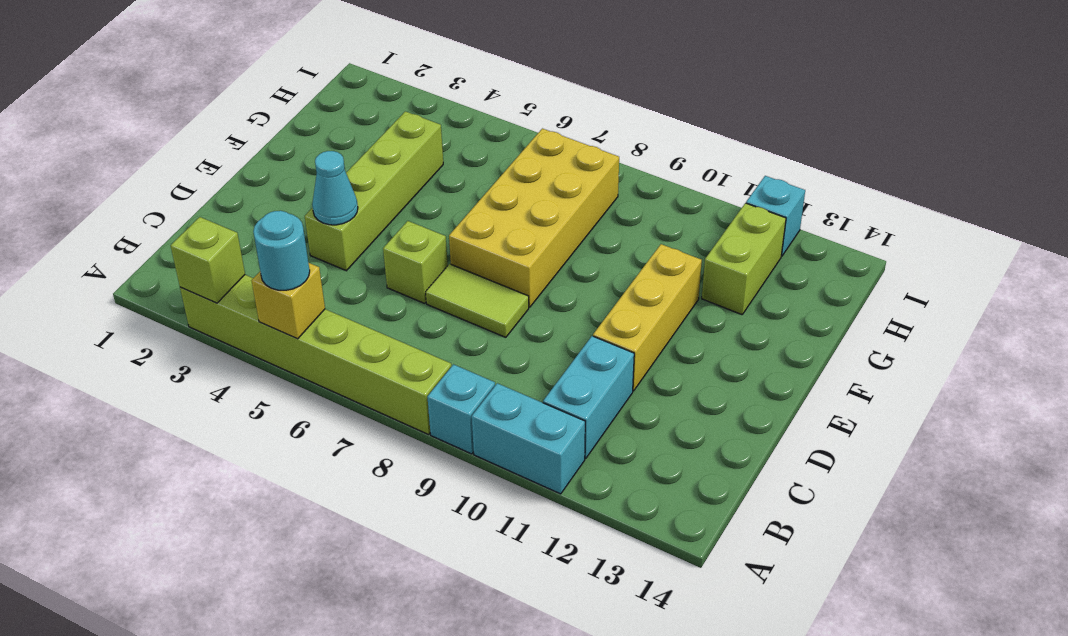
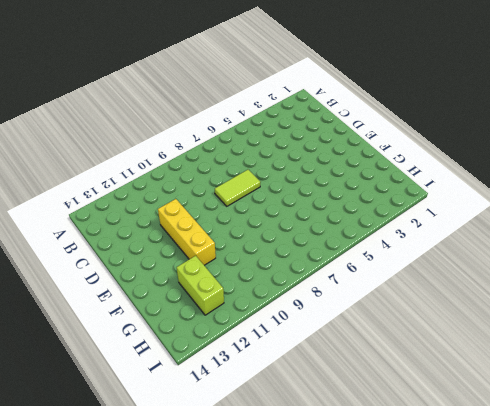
none -> lime brick A3:A8 level 1
none -> cyan brick A9 level 1
none -> cyan brick A10:A11 level 1

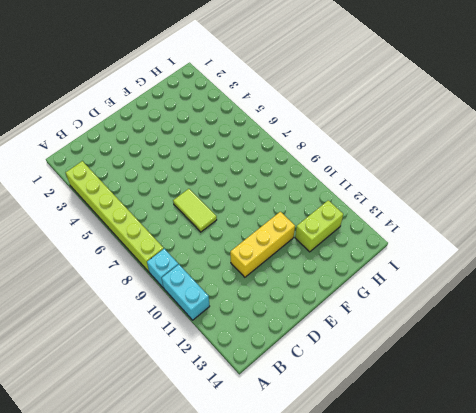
none -> cyan brick B11:C11 level 1
none -> lime brick D4:G4 level 1
none -> lime brick D6 level 1

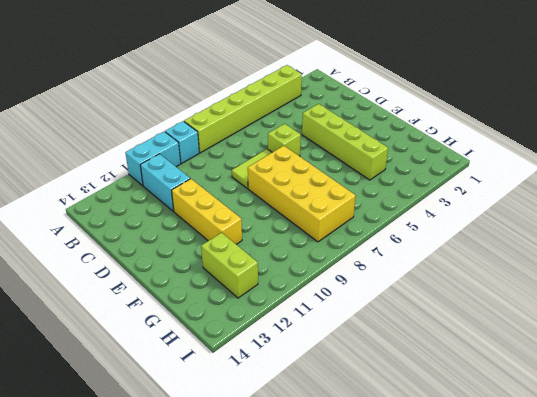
none -> cyan brick I12 level 1
none -> lime brick A3 level 2
none -> yellow brick A5 level 2

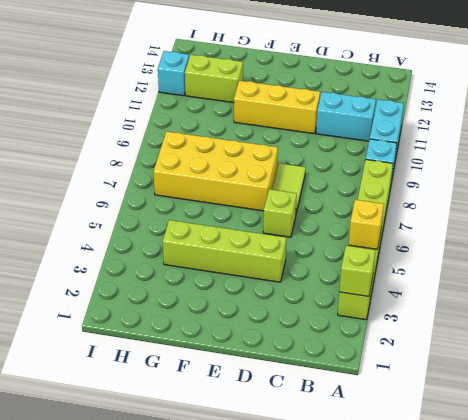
none -> cyan cone D4 level 2
none -> cyan round brick A5 level 3

